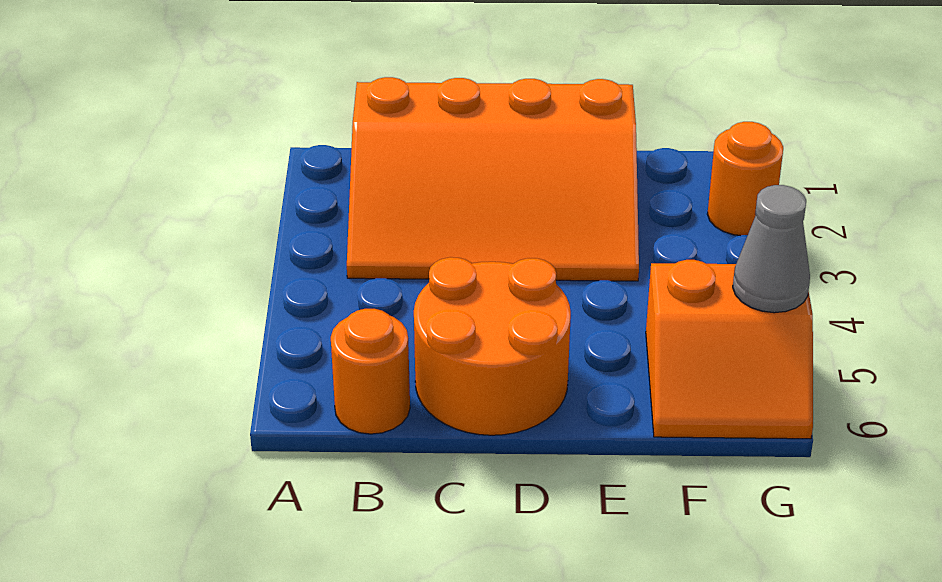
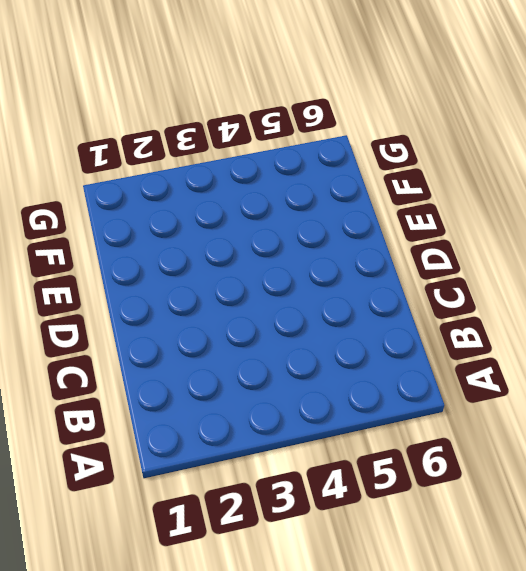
none -> orange slope B1:E3 level 1 top 1
none -> orange round brick B6 level 1

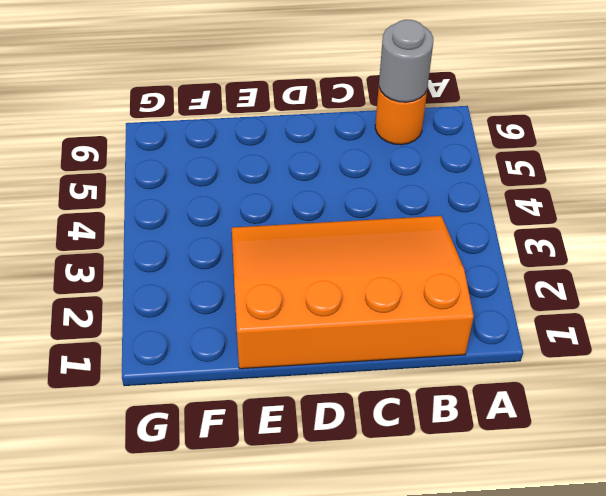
grey round brick B6 level 2 -> none
none -> orange round brick C5:D6 level 1
none -> orange slope F5:G6 level 1 top 5

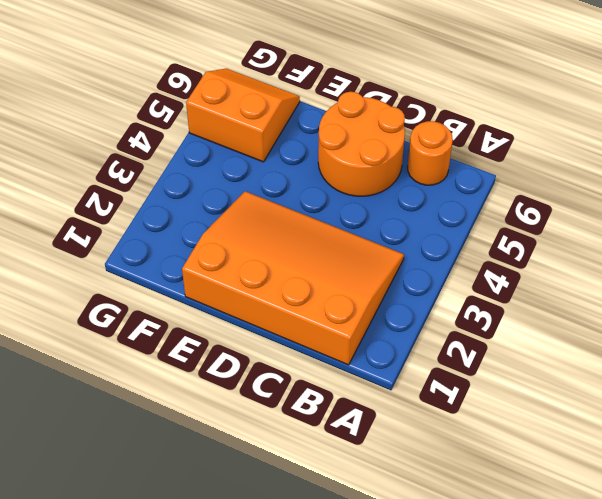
none -> orange round brick G2 level 1
none -> grey cone G5 level 2

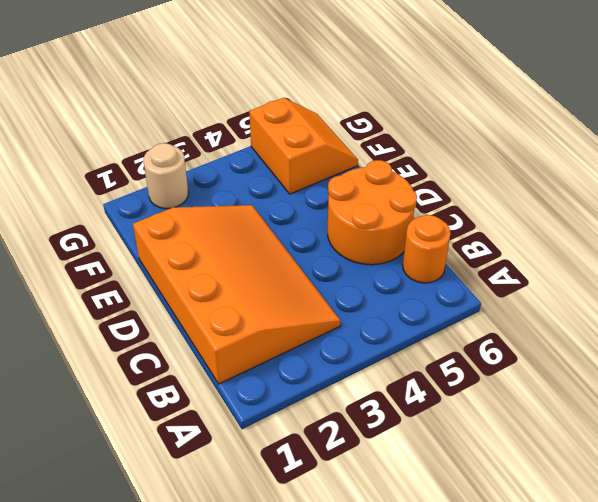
tan round brick G2 level 1 -> orange round brick G2 level 1
none -> grey cone G5 level 2

